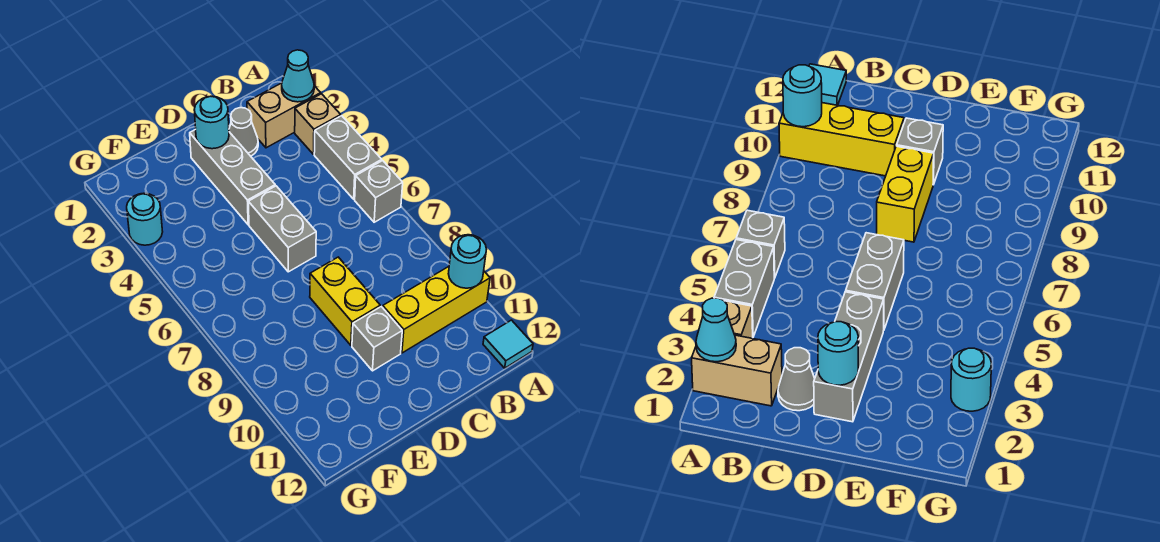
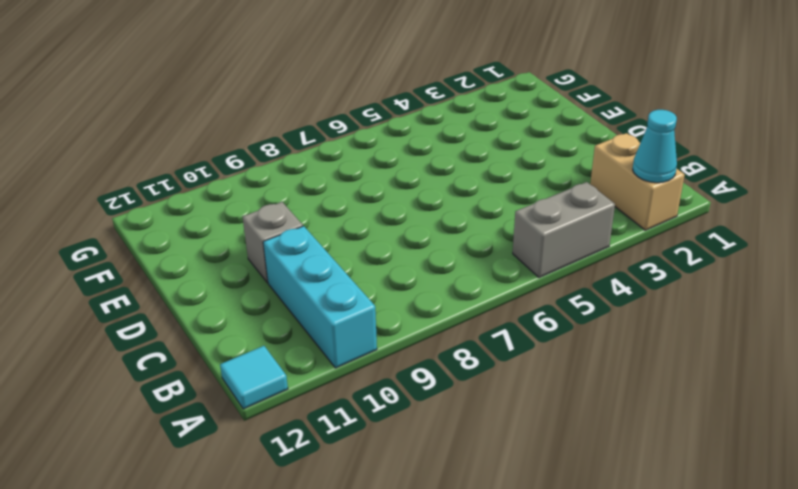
cyan brick A10:C10 level 1 -> yellow brick A10:C10 level 1
none -> tan brick A3 level 1
none -> grey brick A6 level 1
none -> grey cone C2 level 1

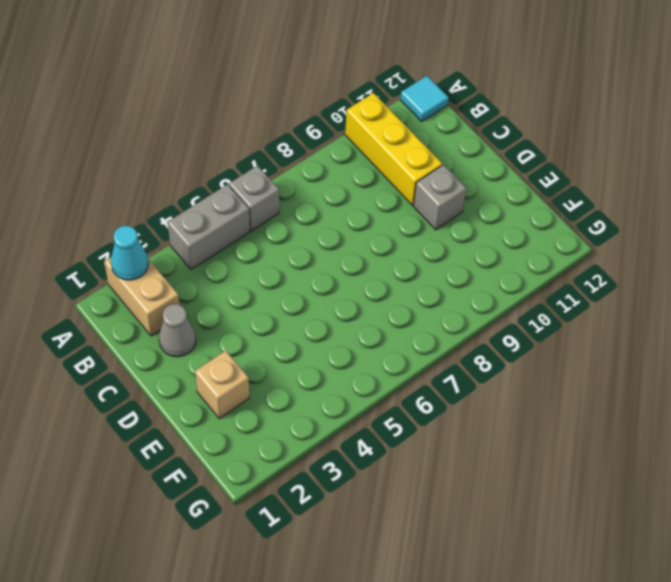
tan brick E2 level 1 -> tan brick A3 level 1
none -> grey brick D2:D4 level 1
none -> grey brick D5:D6 level 1
none -> yellow brick D8:D9 level 1

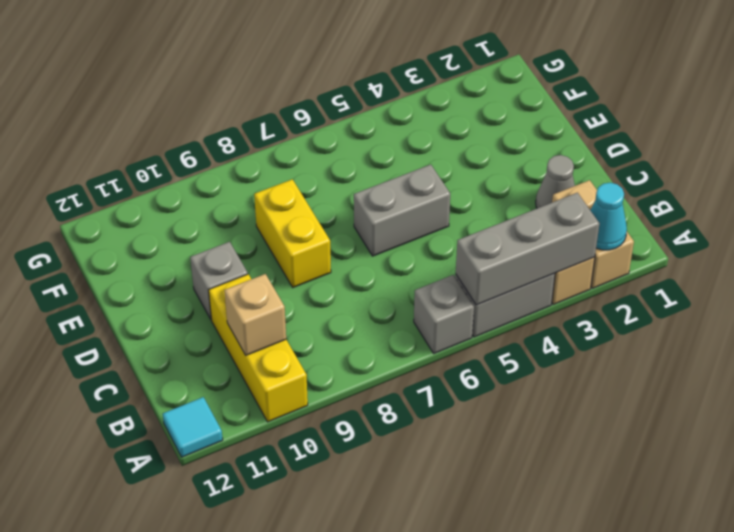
grey brick A3:A5 level 2 -> grey brick D2:D4 level 1
tan brick B10 level 2 -> none
yellow brick D8:E8 level 1 -> yellow brick D8:D9 level 1
none -> cyan round brick G3 level 1
none -> cyan round brick A10 level 2
none -> cyan round brick D2 level 2

